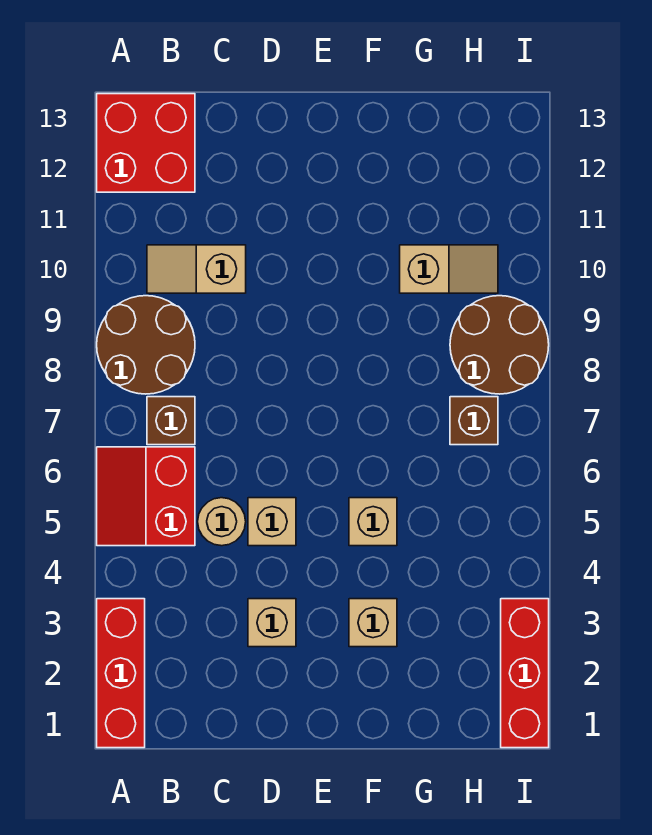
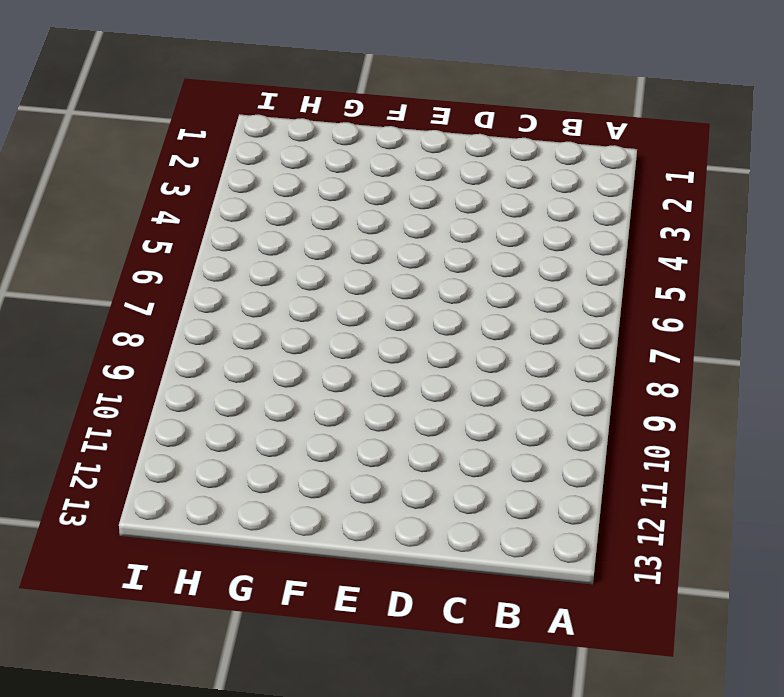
none -> red brick A1:A3 level 1
none -> red slope A5:B6 level 1 top B
none -> brown round brick A8:B9 level 1

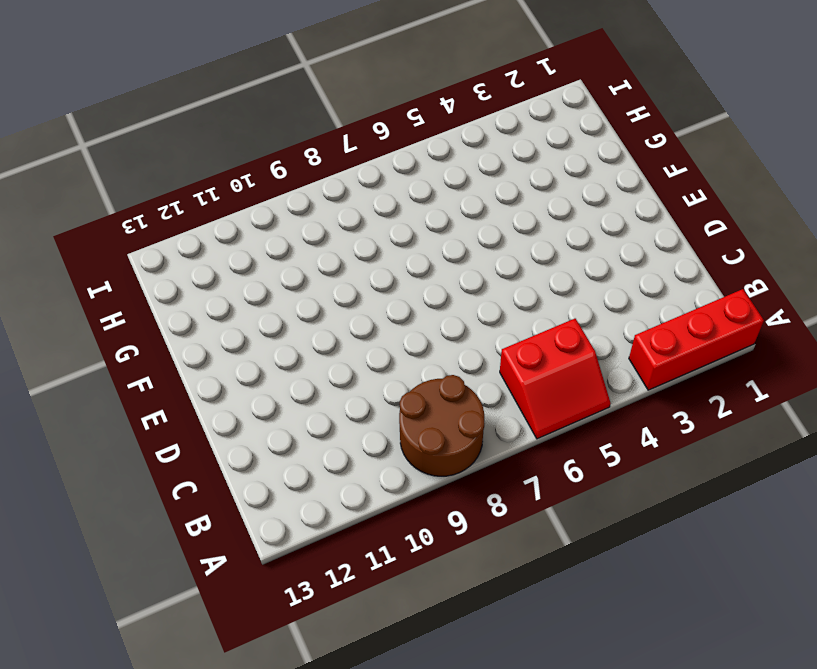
none -> red brick A12:B13 level 1
none -> brown brick B7 level 1
none -> tan slope B10:C10 level 1 top C

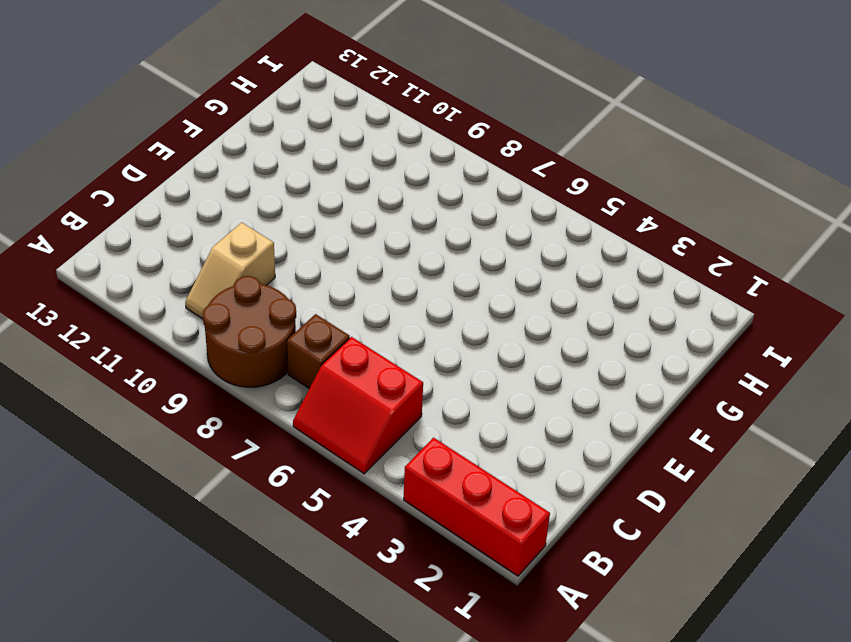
none -> red brick A12:B13 level 1
none -> tan round brick C5 level 1
none -> tan brick D3 level 1

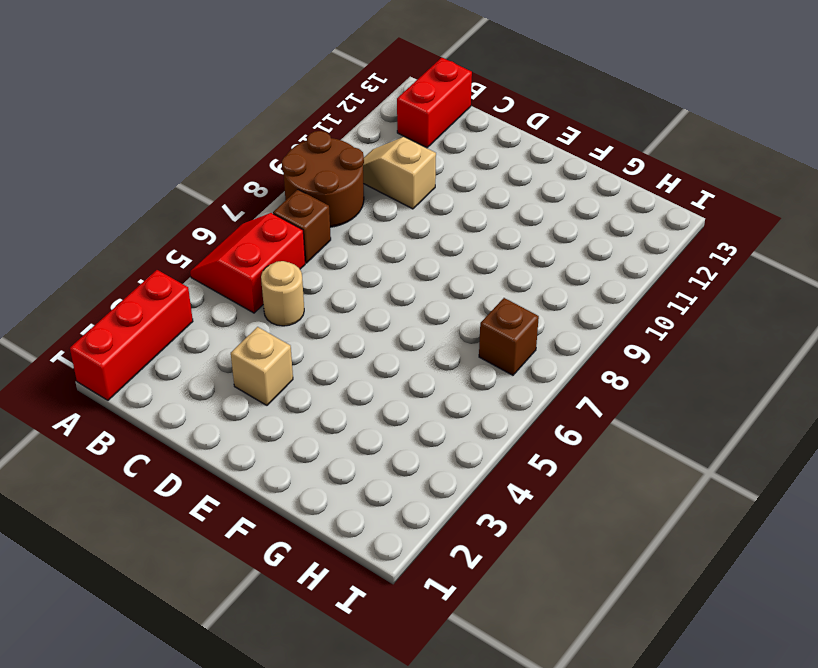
red brick B12:B13 level 1 -> red brick A12:B13 level 1
none -> tan brick D5 level 1
none -> tan brick F3 level 1
none -> tan brick F5 level 1

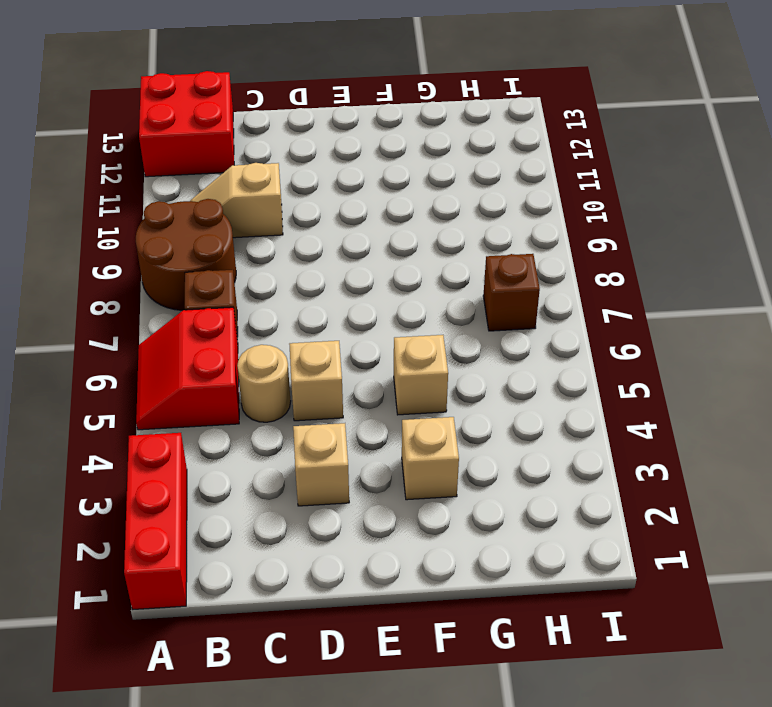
none -> tan slope G10:H10 level 1 top G
none -> brown round brick H8:I9 level 1
none -> red brick I1:I3 level 1

